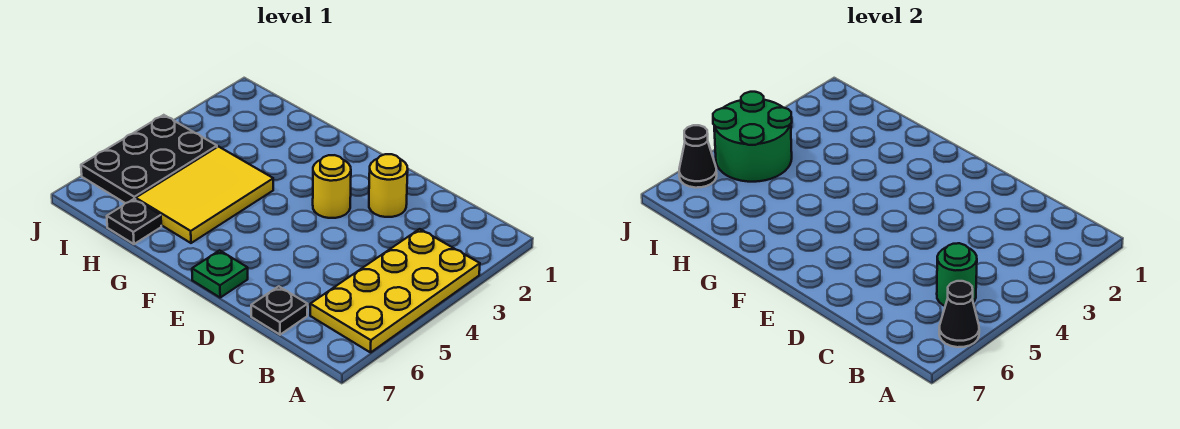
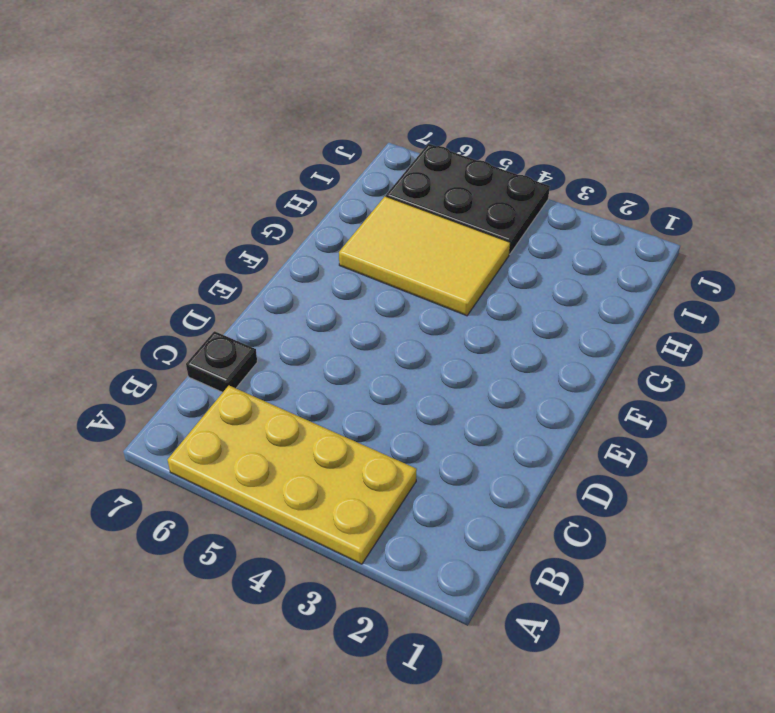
none -> yellow round brick D2 level 1
none -> yellow round brick E3 level 1
none -> green plate E7 level 1

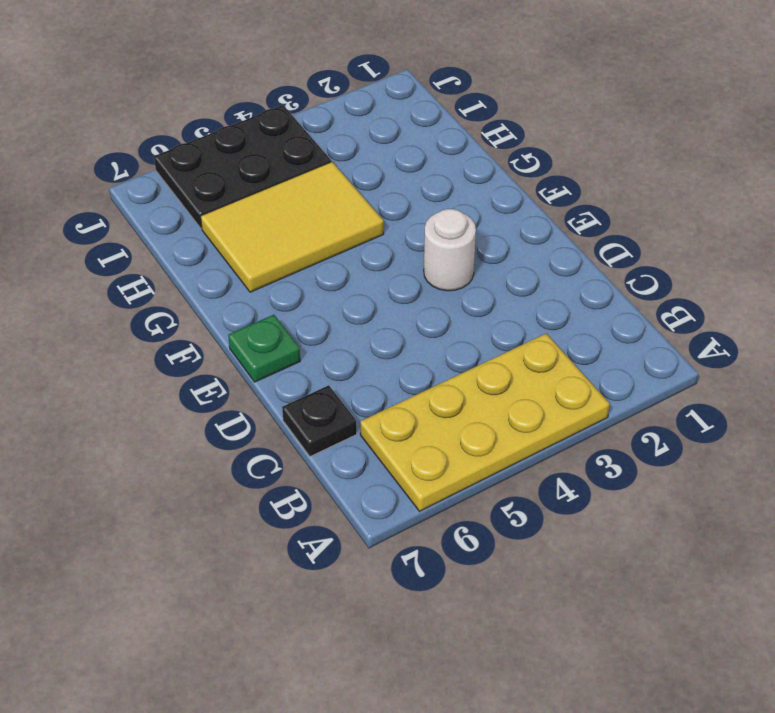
white round brick E3 level 1 -> yellow round brick E3 level 1
none -> yellow round brick D2 level 1
none -> black plate H7 level 1
none -> black cone A6 level 2

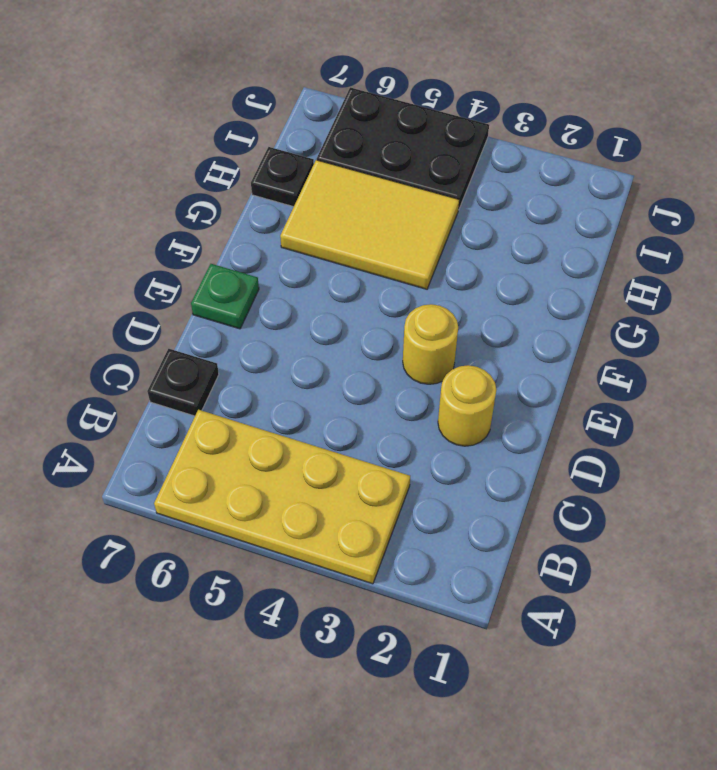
none -> black cone A6 level 2
none -> green round brick B5 level 2
none -> green round brick I4:J5 level 2

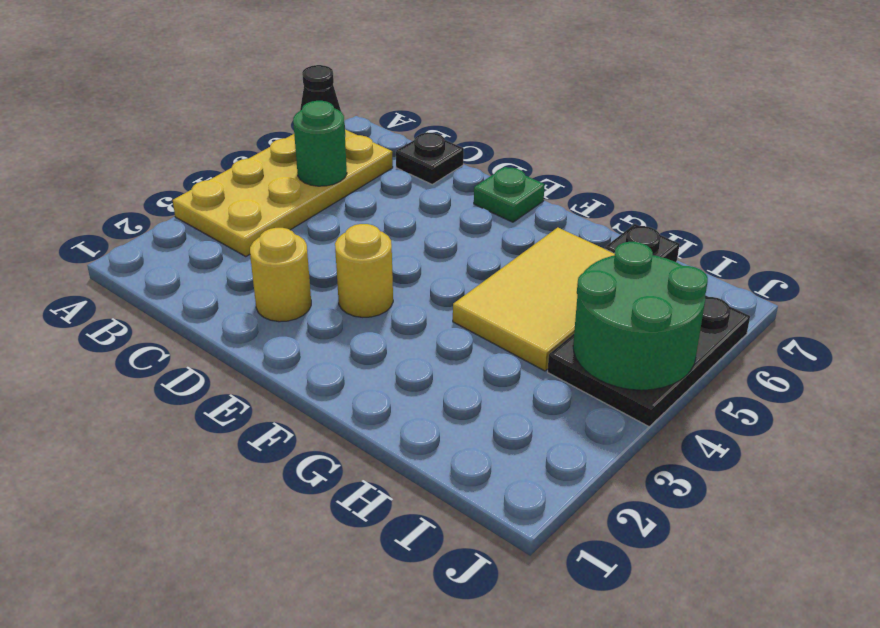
none -> black cone J6 level 2

